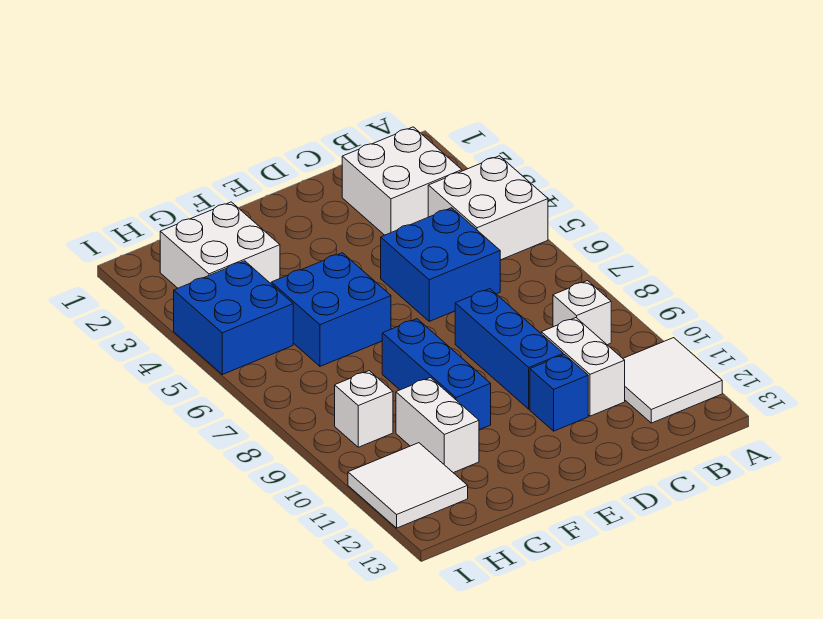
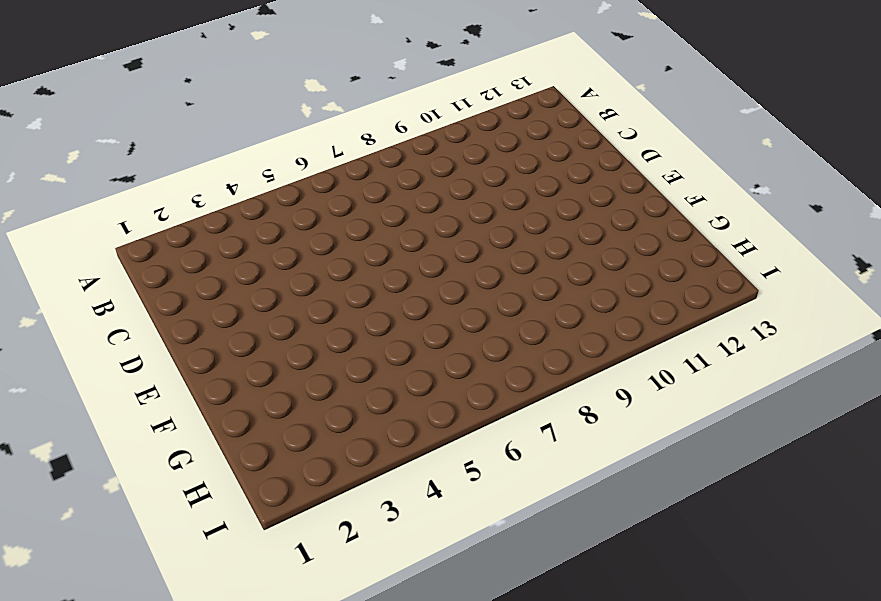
none -> white brick A4:B5 level 1
none -> white tile A11:B12 level 1
none -> white brick B2:C3 level 1

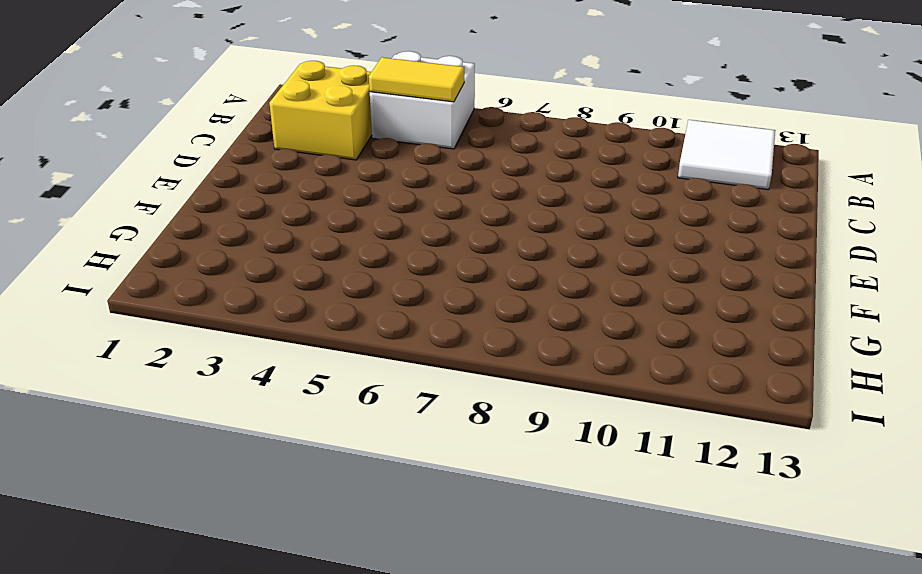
yellow brick B2:C3 level 1 -> white brick B2:C3 level 1
yellow tile B4:B5 level 2 -> none
none -> white brick B9 level 1
none -> blue brick C5:D6 level 1
none -> white brick C10:C11 level 1

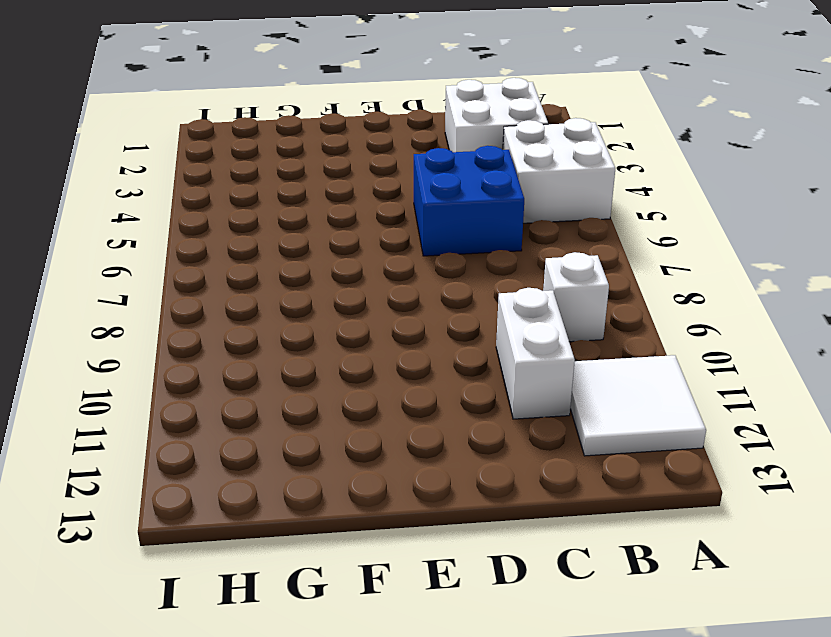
none -> blue brick D8:D10 level 1
none -> blue brick D11 level 1
none -> blue brick F5:G6 level 1

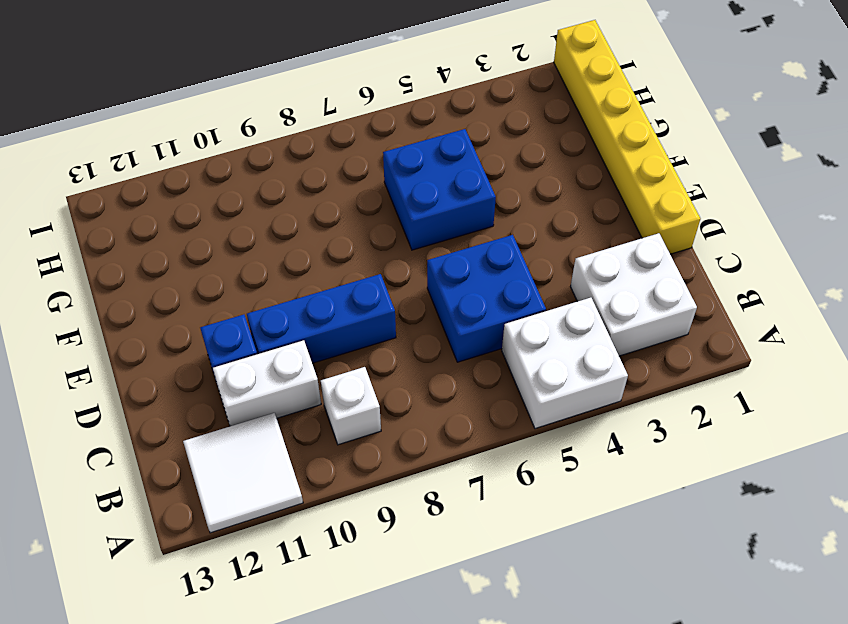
yellow brick D1:I1 level 1 -> none
none -> blue brick F8:F10 level 1
none -> white brick G2:H3 level 1
none -> white brick G10:G11 level 1

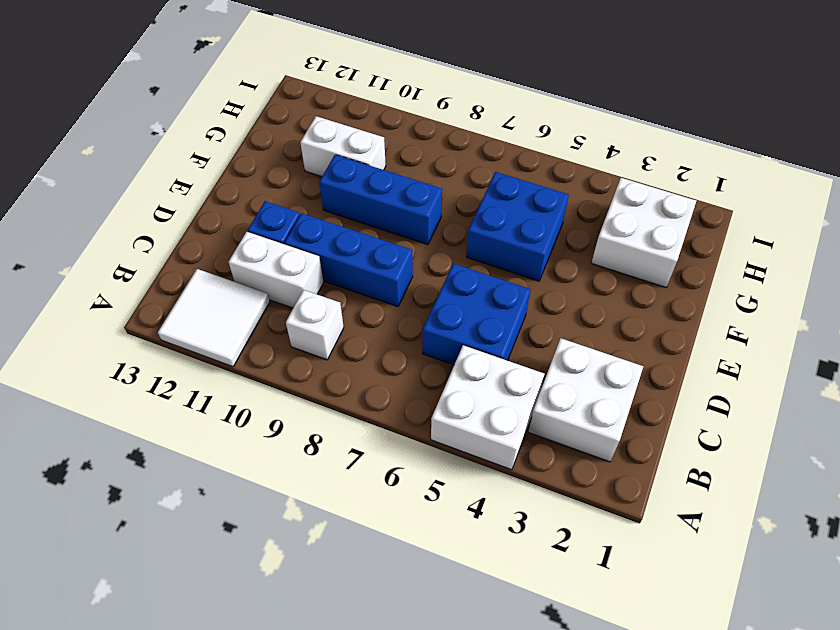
none -> blue brick H4:I5 level 1
none -> white brick H9 level 1
none -> white tile H11:I12 level 1

